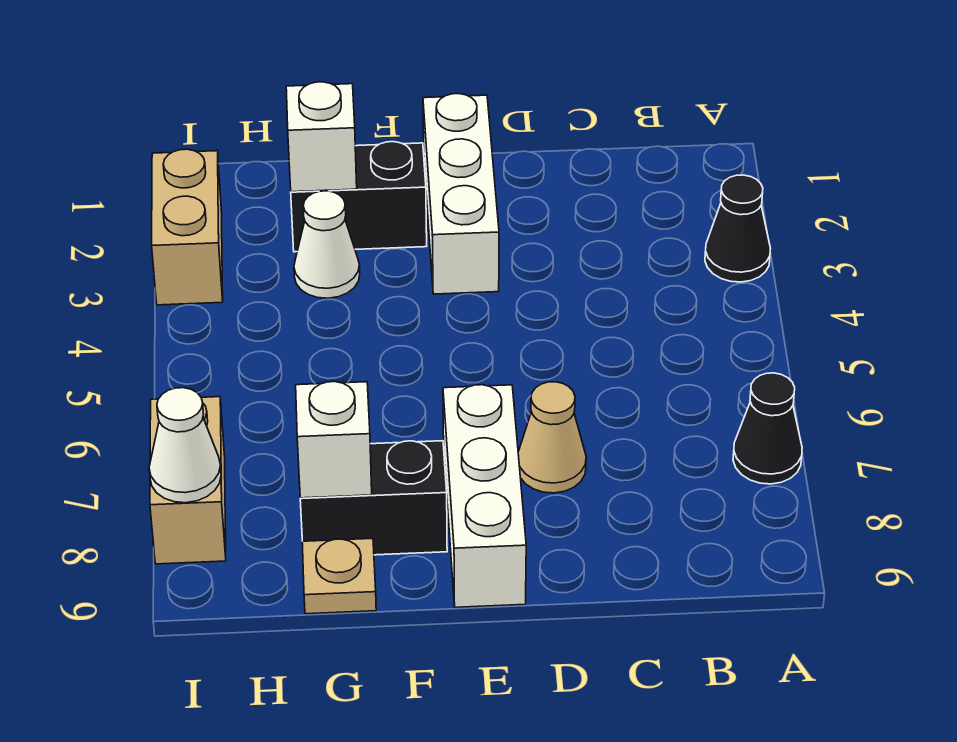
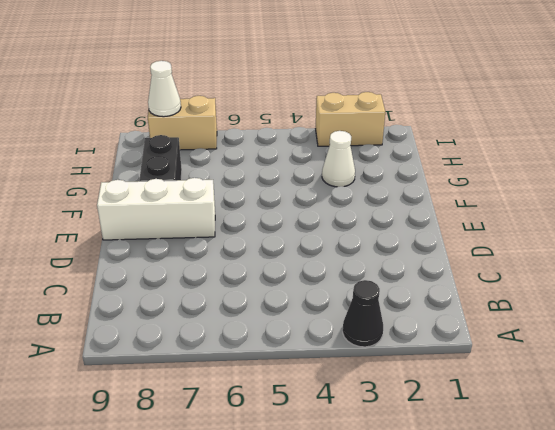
none -> black cone A7 level 1
none -> tan cone D7 level 1
none -> white brick E1:E3 level 1

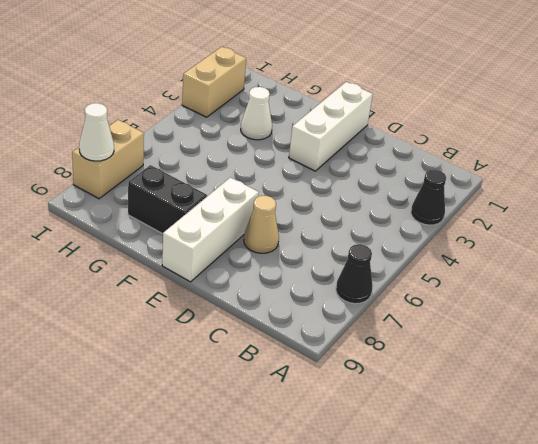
none -> black brick F2:G2 level 1
none -> tan plate G9 level 1
none -> white brick G2 level 2

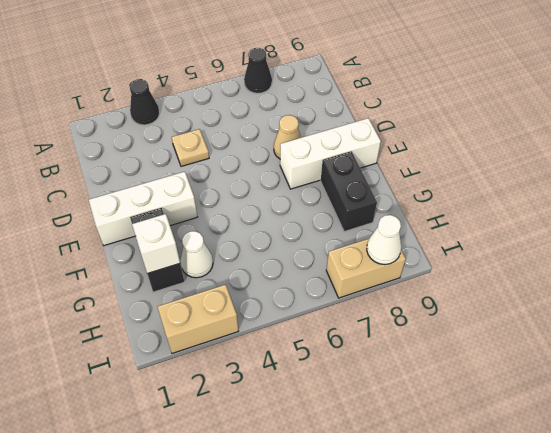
tan plate C4 level 1 -> tan plate G9 level 1
none -> white brick G8 level 2

